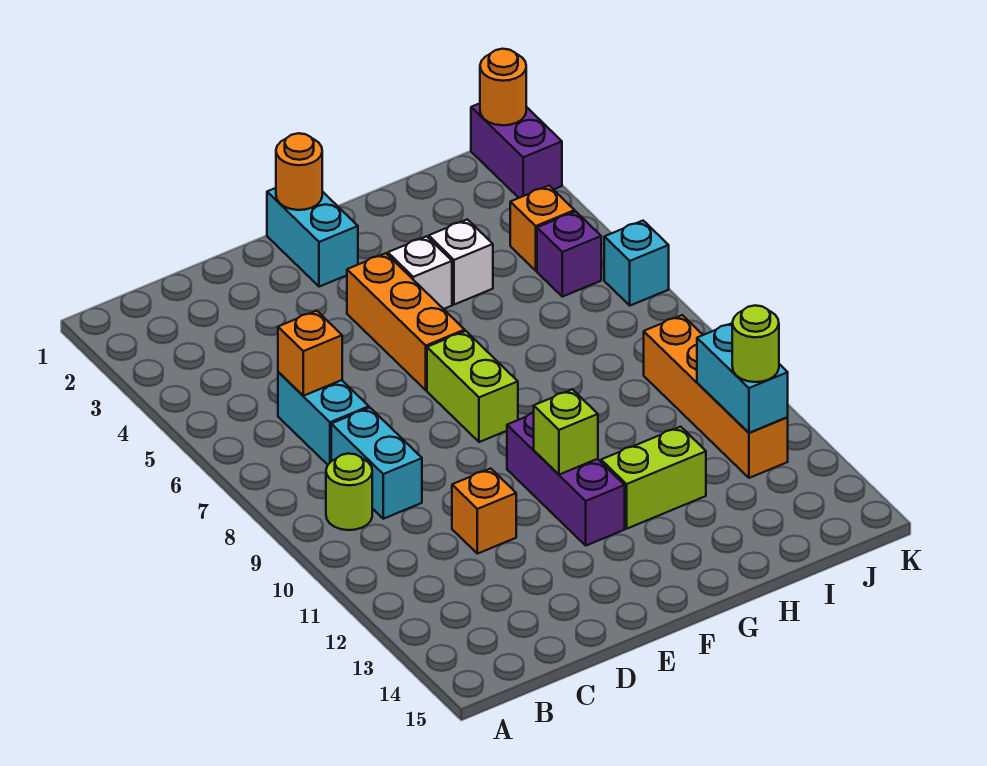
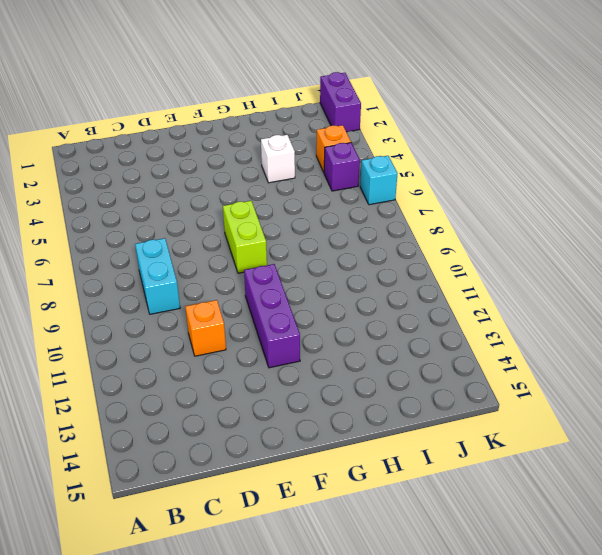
none -> lime round brick B9 level 1
none -> cyan brick C6:C7 level 1
none -> cyan brick F1:F2 level 1

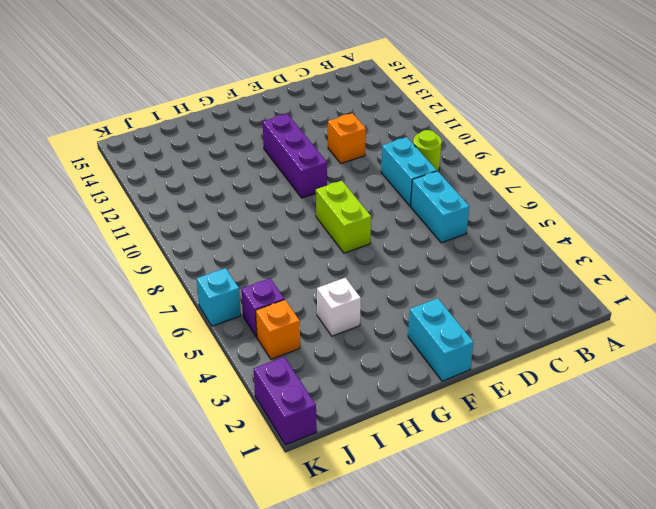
none -> orange brick F4:F6 level 1
none -> white brick G4 level 1
none -> lime brick G12:H12 level 1

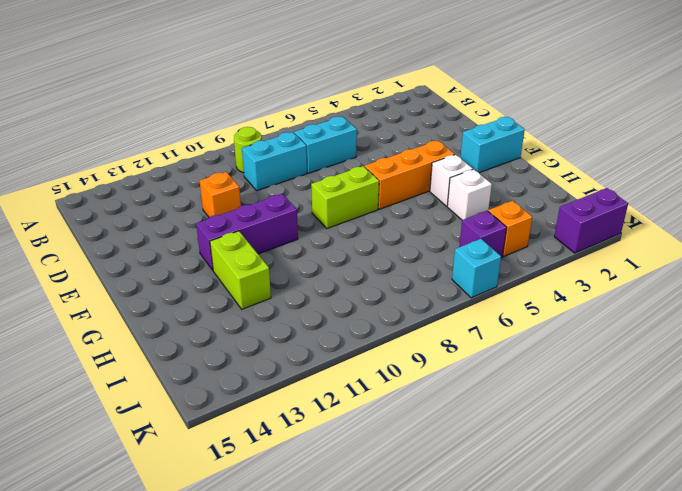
none -> orange brick J9:J12 level 1
none -> orange brick C6 level 2
none -> orange round brick F1 level 2

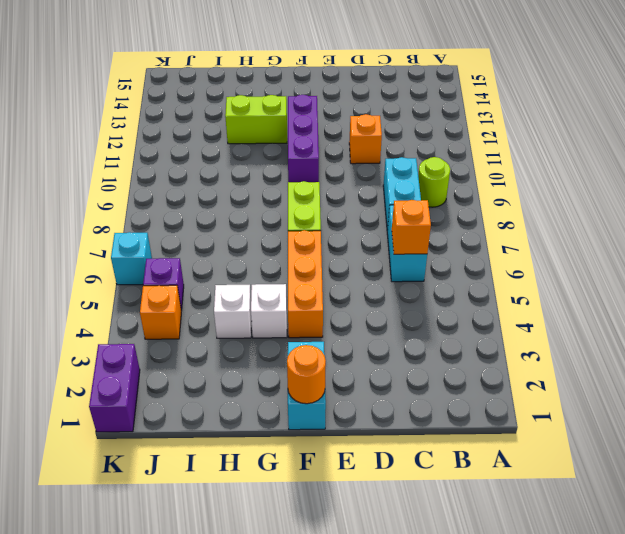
none -> orange brick J9:J12 level 1
none -> lime brick F11 level 2
none -> cyan brick J11:J12 level 2

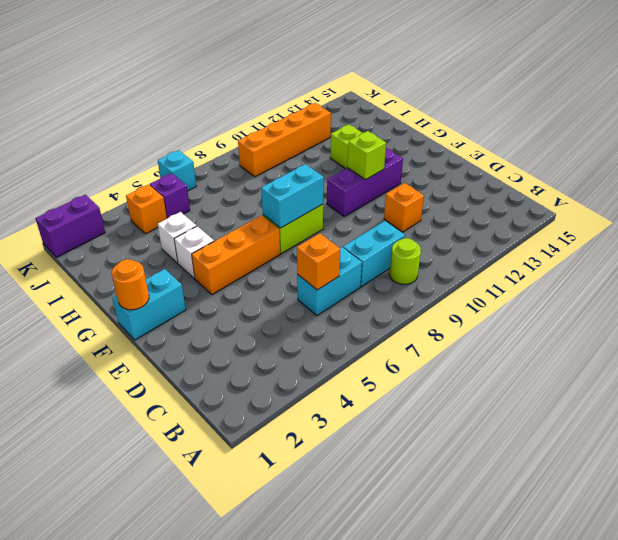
cyan brick F7:F8 level 2 -> cyan brick J11:J12 level 2
none -> orange round brick K1 level 2
none -> lime round brick J12 level 3

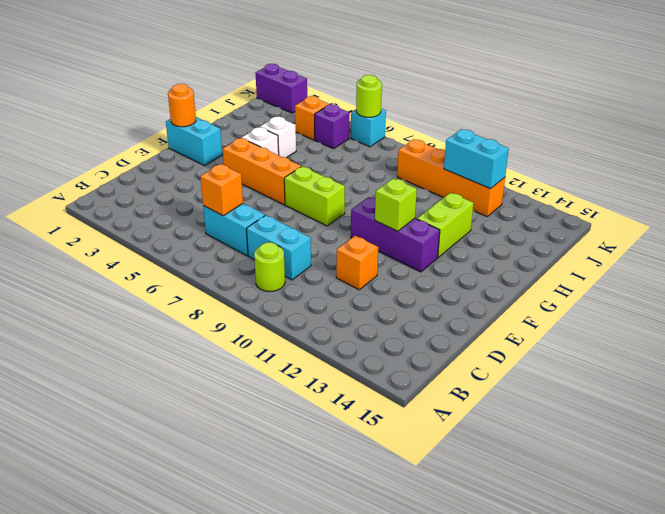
lime round brick K6 level 2 -> lime round brick J12 level 3
none -> orange round brick K1 level 2

